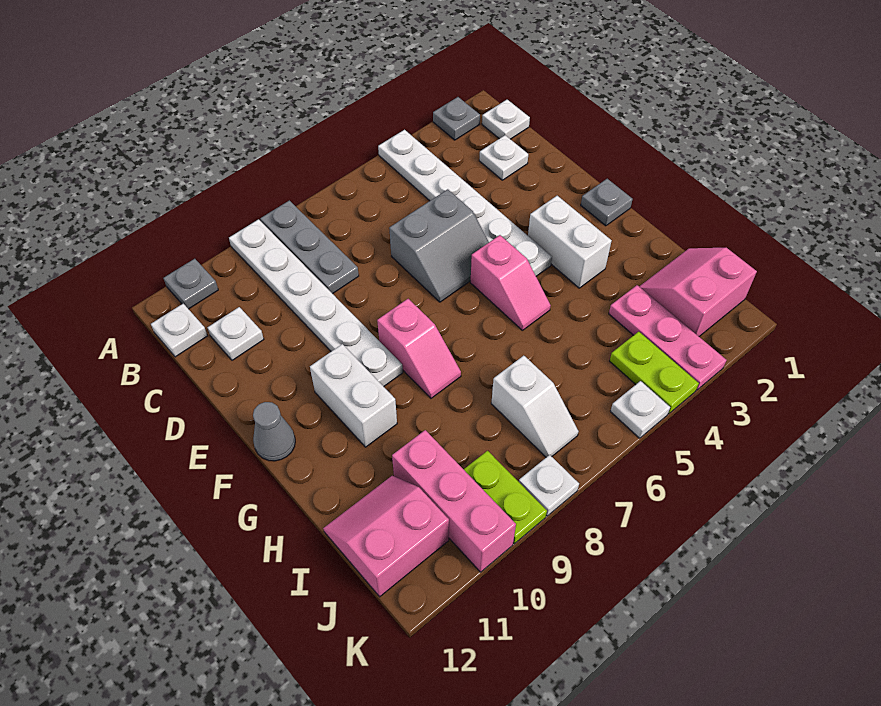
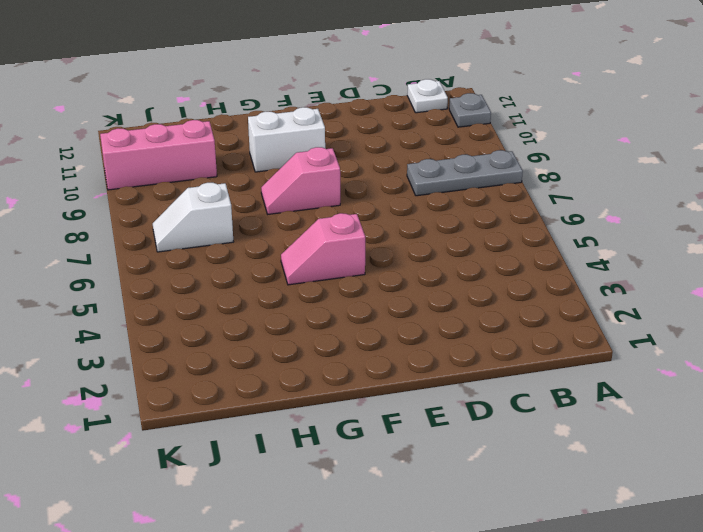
none -> grey plate A2 level 1
none -> white plate A4:F4 level 1
none -> white plate A9:F9 level 1

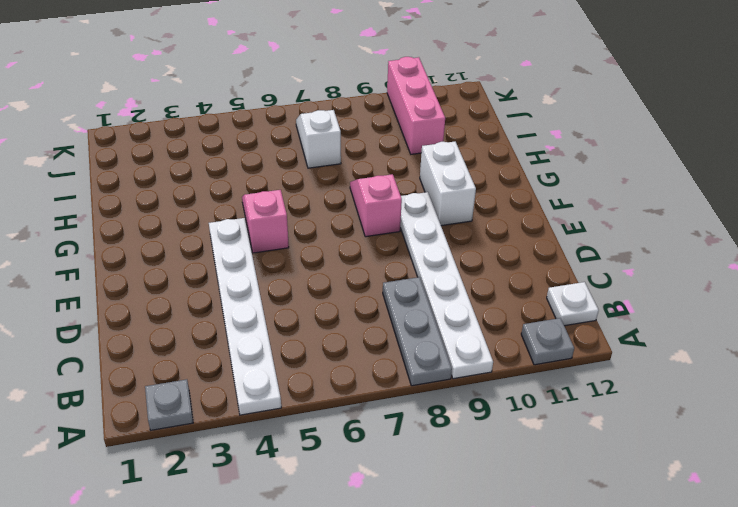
none -> white plate B1 level 1
none -> white plate C2 level 1
none -> white plate C11 level 1

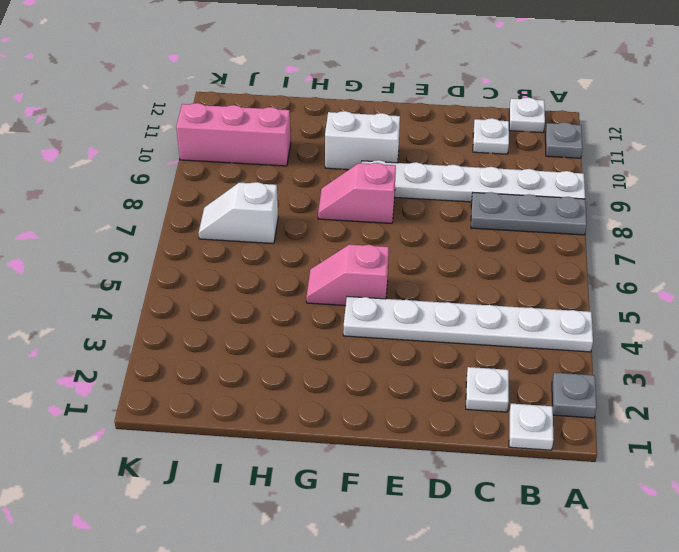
none -> grey slope D5:E6 level 1 top D
none -> grey plate F1 level 1
none -> white brick F3:G3 level 1

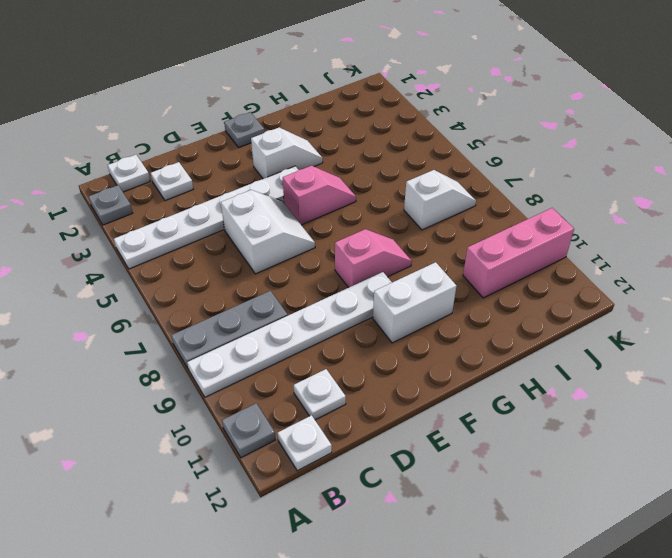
white slope D5:E6 level 1 top D -> grey slope D5:E6 level 1 top D
white slope F3:G3 level 1 top F -> white brick F3:G3 level 1
none -> grey cone F12 level 1
none -> pink slope I1:J2 level 1 top J
none -> pink plate I3:K3 level 1

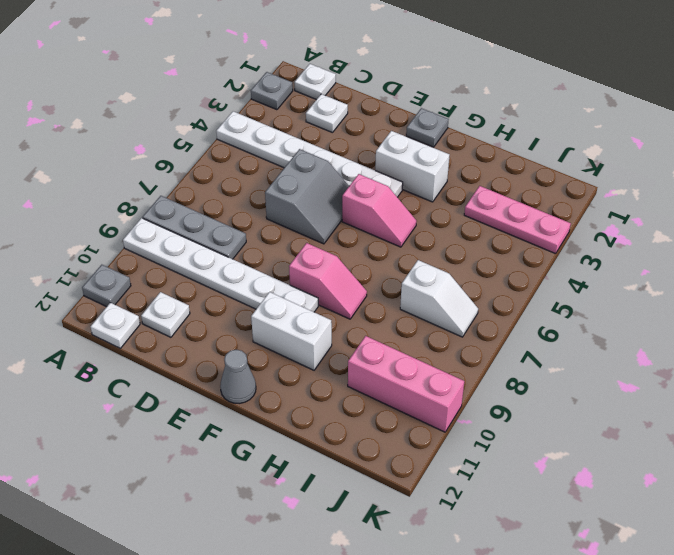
none -> pink slope I1:J2 level 1 top J
none -> pink slope I11:J12 level 1 top J
none -> lime plate J4:K4 level 1

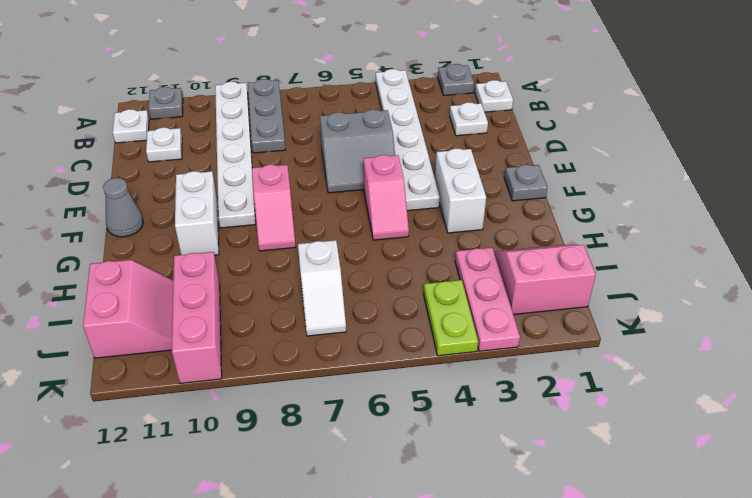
pink slope I11:J12 level 1 top 12 -> pink slope I11:J12 level 1 top J
none -> lime plate J9:K9 level 1
none -> white plate K5 level 1
none -> white plate K8 level 1

